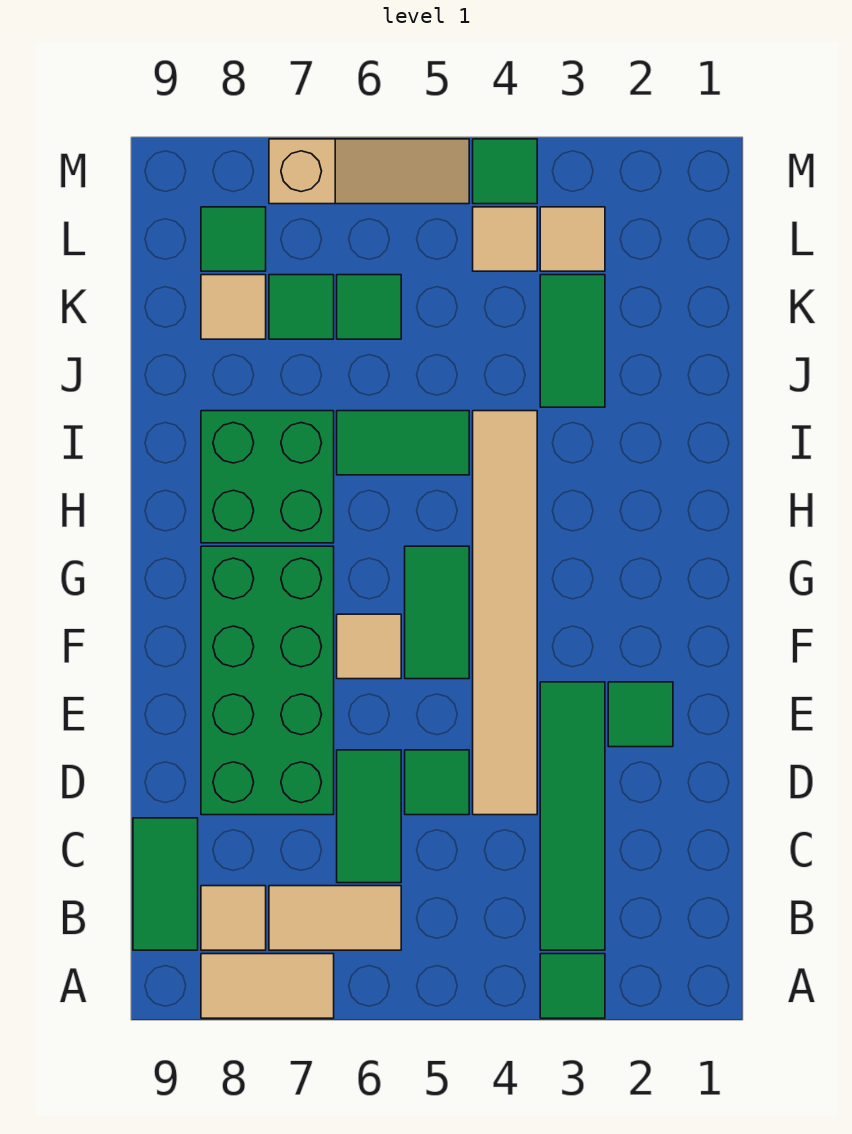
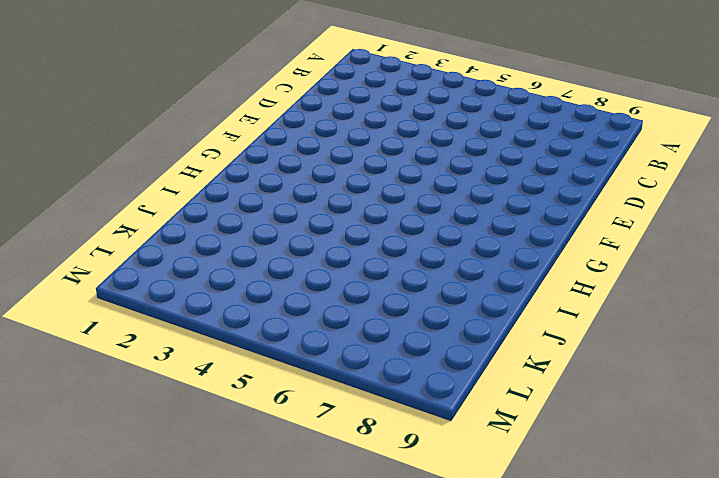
none -> green tile A3 level 1
none -> tan tile A7:A8 level 1
none -> green tile B3:E3 level 1

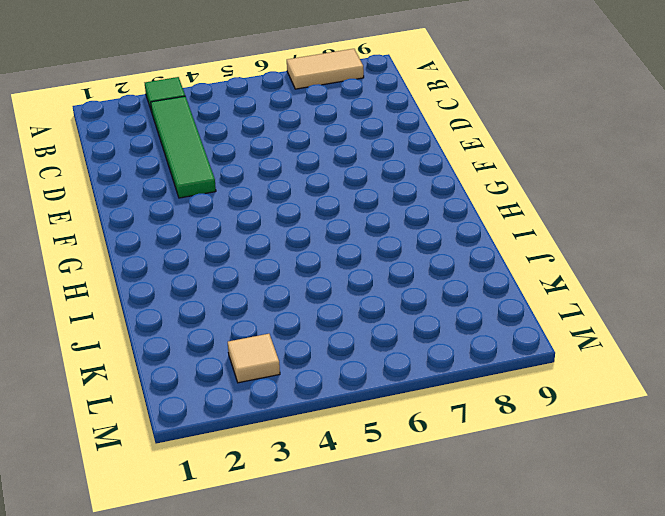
none -> tan tile B6:B7 level 1
none -> tan tile B8 level 1
none -> green tile B9:C9 level 1

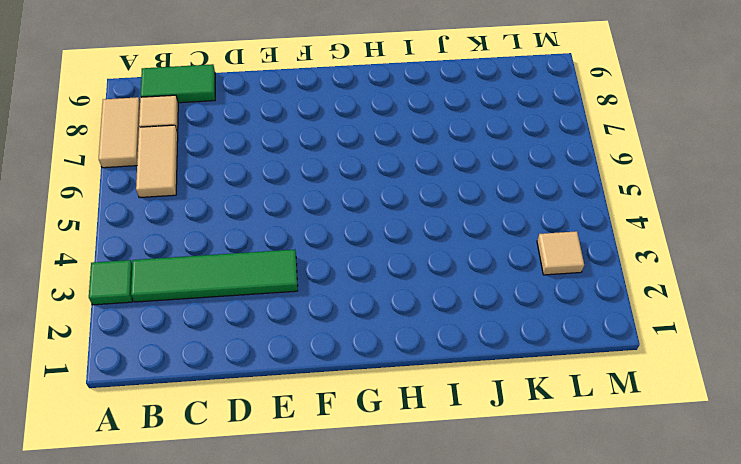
none -> green tile C6:D6 level 1
none -> tan tile D4:I4 level 1
none -> green tile D5 level 1

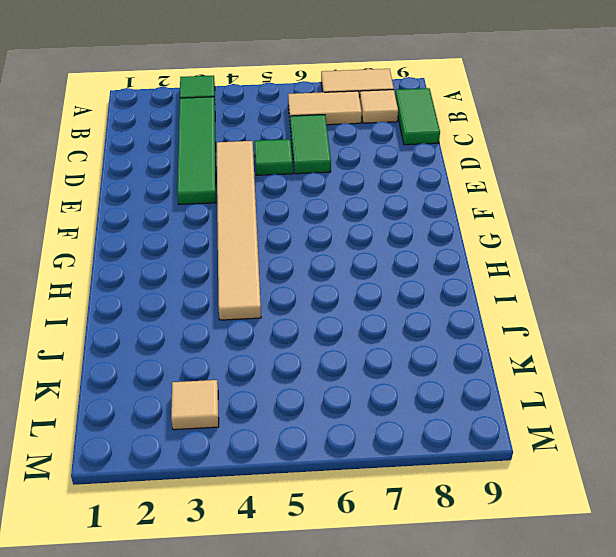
none -> green brick D7:G8 level 1
none -> green tile E2 level 1
none -> green tile F5:G5 level 1

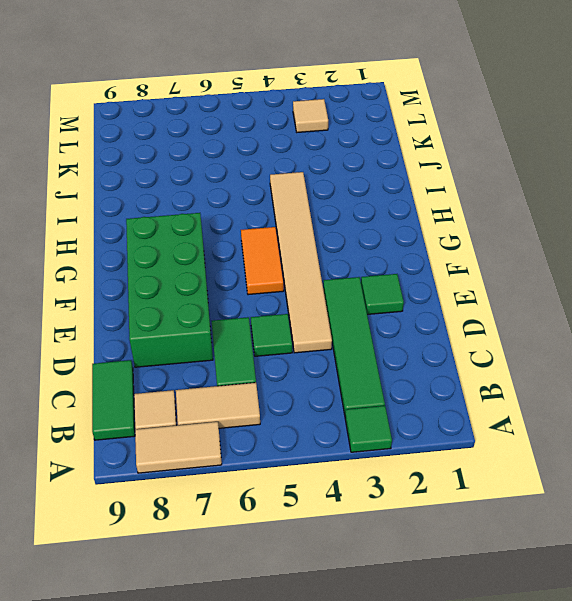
orange tile F5:G5 level 1 -> green tile F5:G5 level 1
none -> tan tile F6 level 1
none -> green brick H7:I8 level 1
none -> green tile I5:I6 level 1

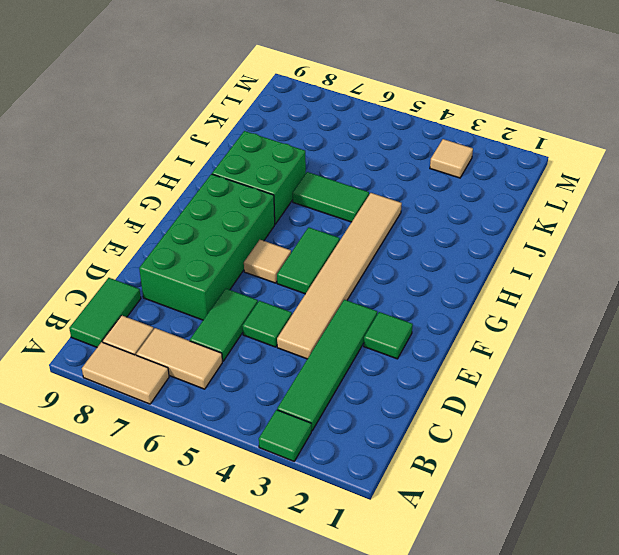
none -> green tile J3:K3 level 1
none -> green tile K6 level 1
none -> green tile K7 level 1

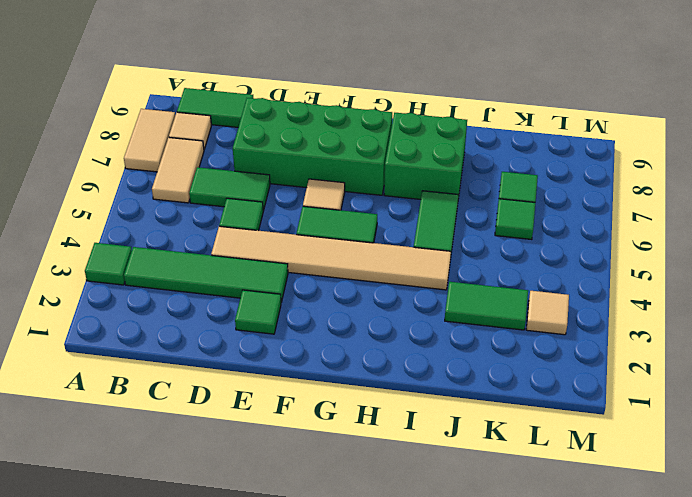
none -> tan tile K8 level 1
none -> tan tile L4 level 1
none -> green tile L8 level 1

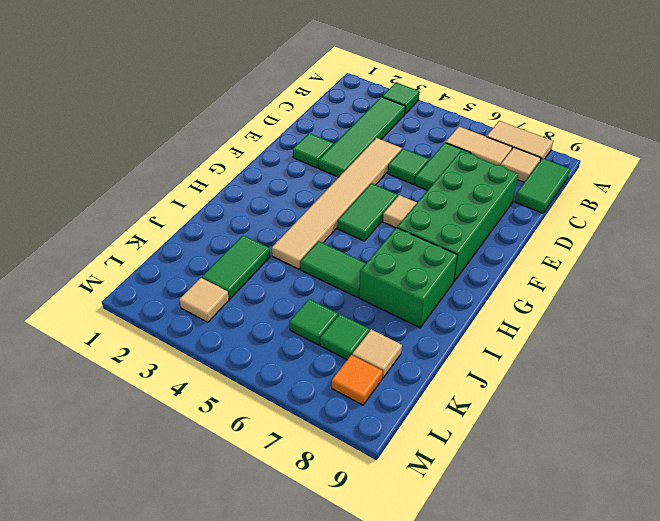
orange tile L8 level 1 -> green tile L8 level 1
none -> tan tile L4 level 1
none -> green tile M4 level 1
none -> tan slope M5:M7 level 1 top 7

